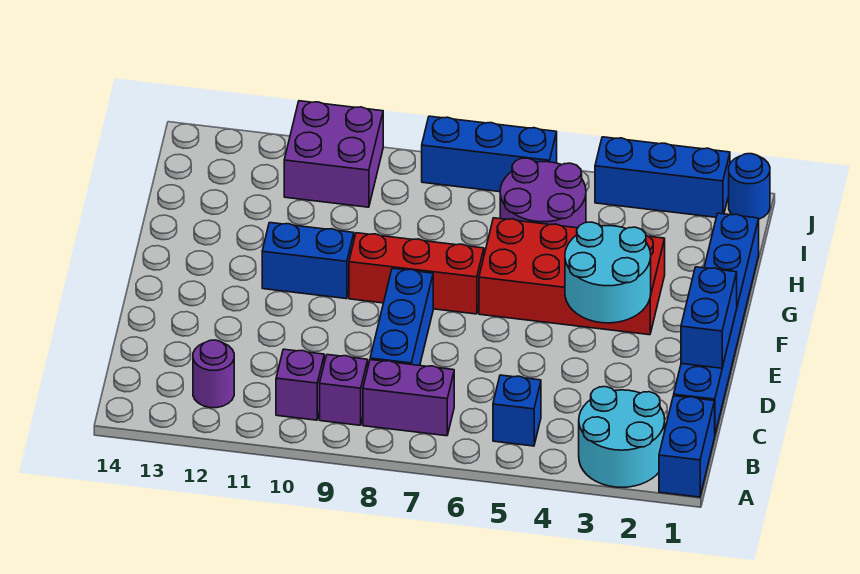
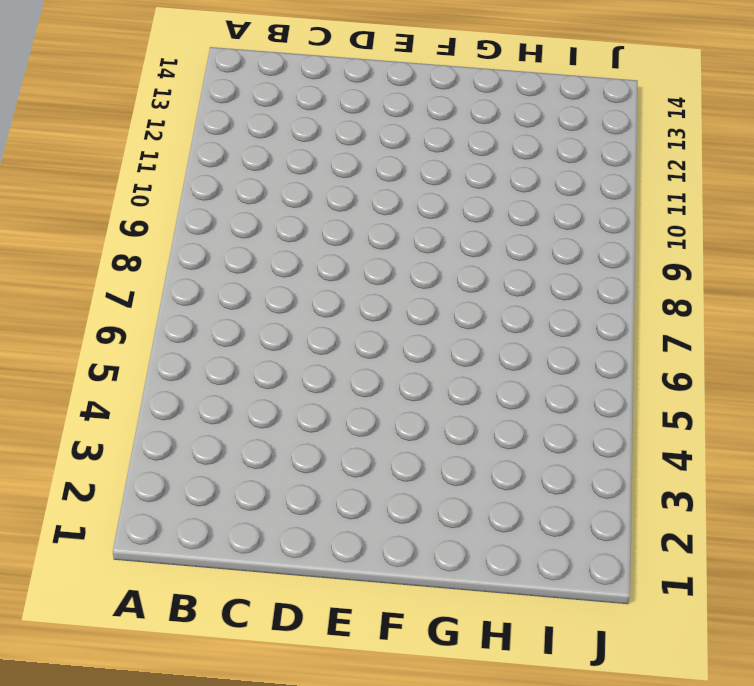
none -> blue brick A1:B1 level 1
none -> cyan round brick A2:B3 level 1
none -> blue brick B5 level 1

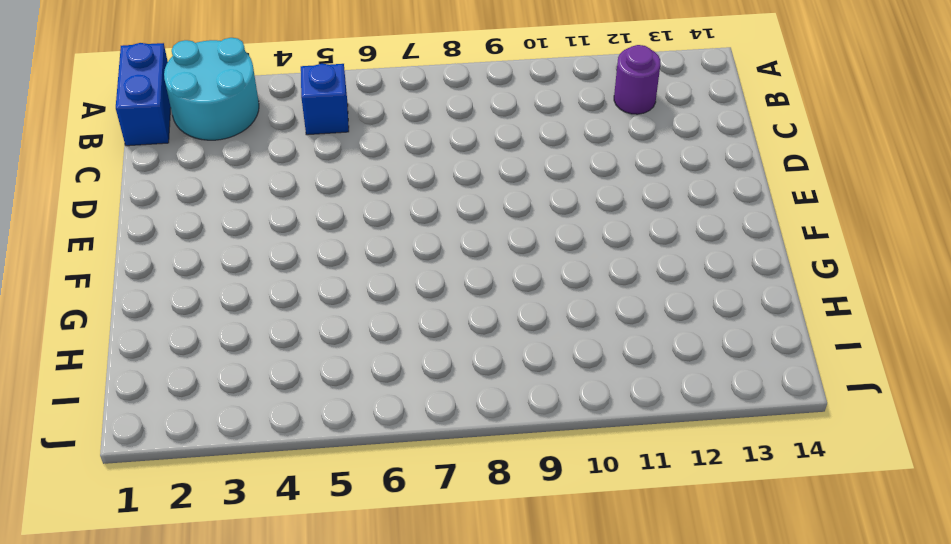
none -> purple brick B7:B8 level 1
none -> purple brick B9 level 1
none -> purple brick B10 level 1

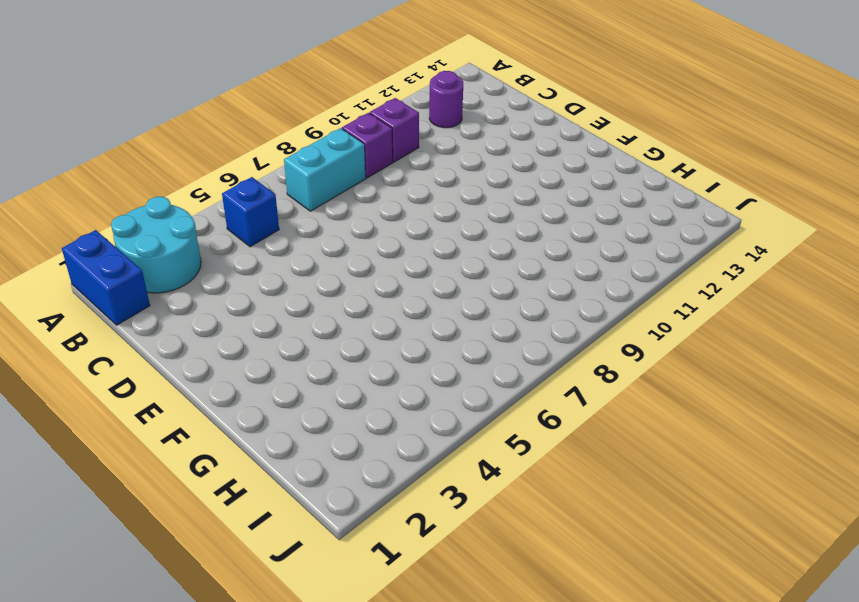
cyan brick B7:B8 level 1 -> purple brick B7:B8 level 1
none -> blue brick C1:H1 level 1
none -> blue brick C8:E8 level 1
none -> red brick F3:G6 level 1

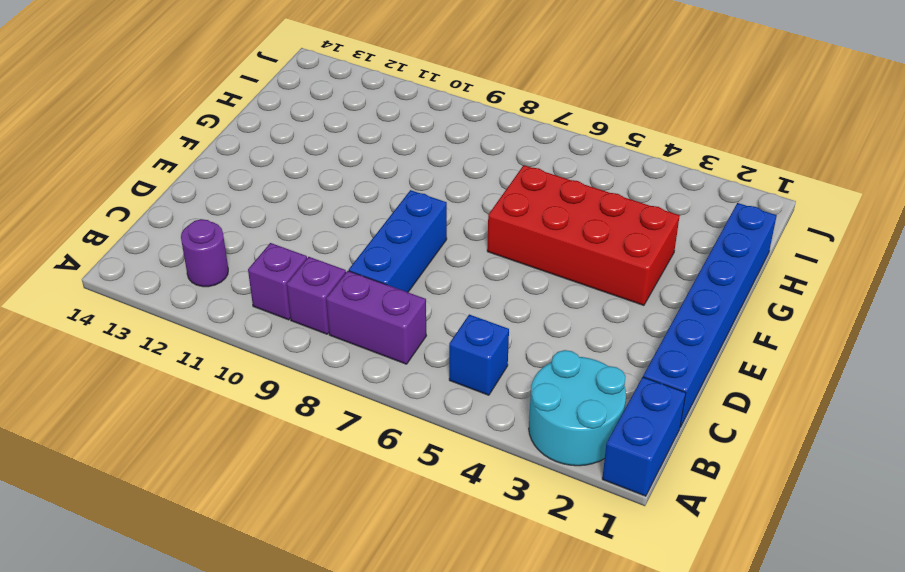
none -> red brick F7:F9 level 1
none -> blue brick F10:F11 level 1
none -> purple round brick H5:I6 level 1

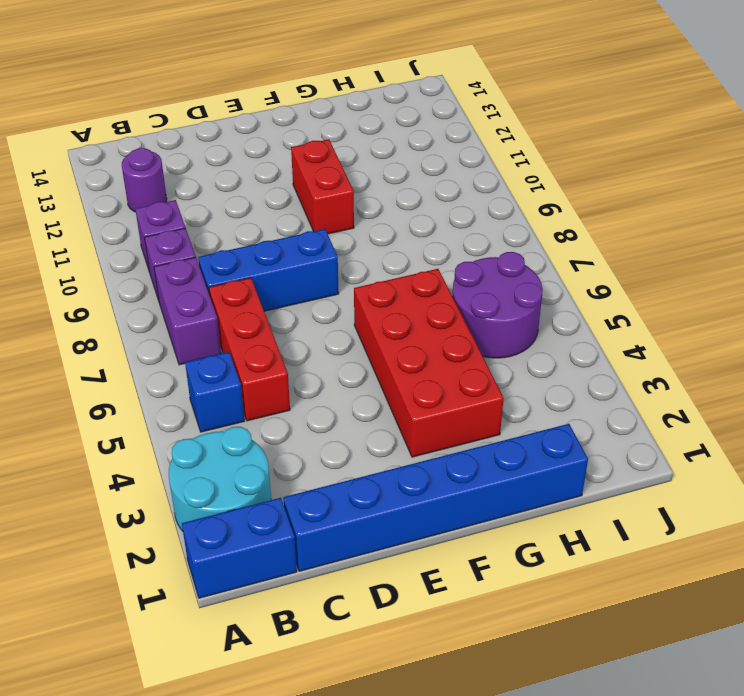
red brick C5:C7 level 1 -> red brick F7:F9 level 1
red brick F10:F11 level 1 -> blue brick F10:F11 level 1
none -> purple brick I10:J11 level 1
none -> blue round brick J1 level 1
none -> blue brick J2:J4 level 1

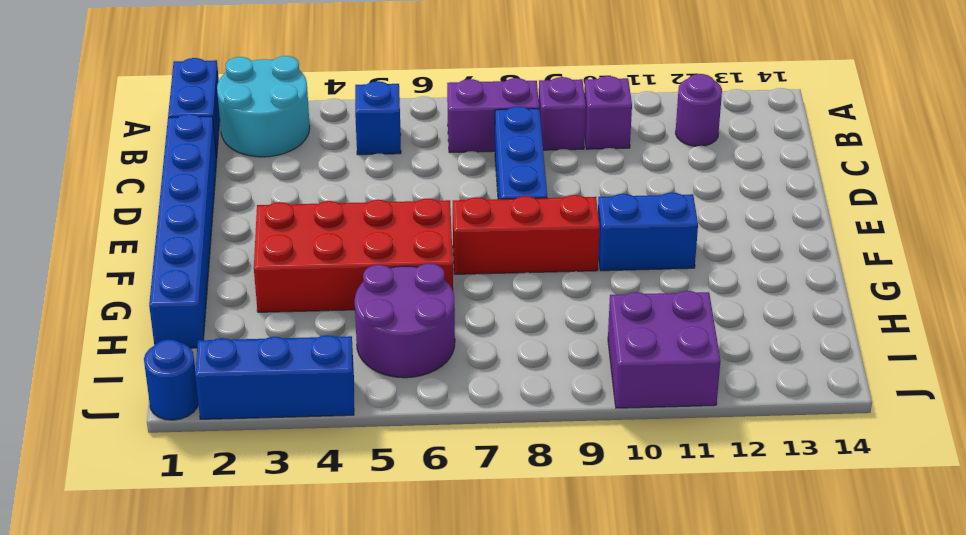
none -> blue brick J6:J8 level 1
none -> blue brick D1:E1 level 2
none -> cyan round brick E3:F4 level 2

